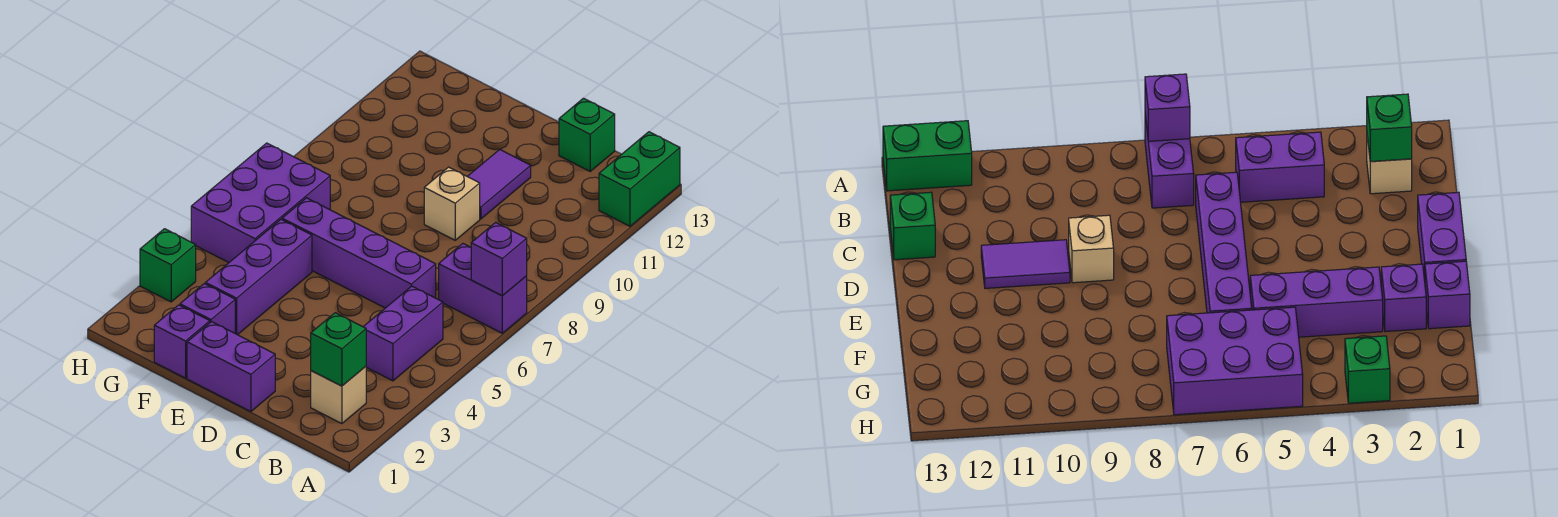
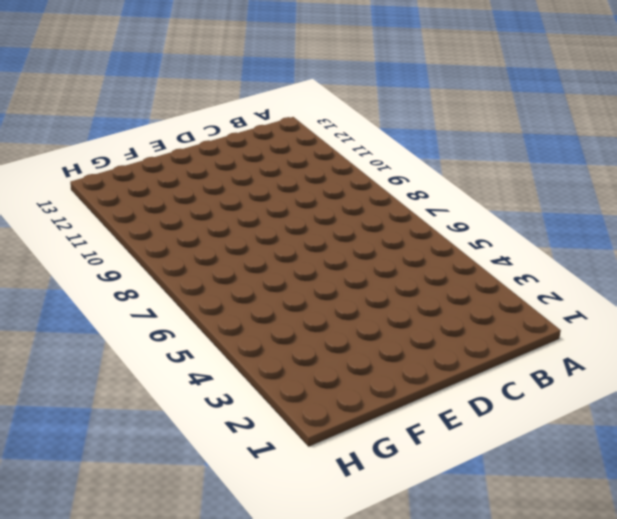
none -> purple brick A7:B7 level 1
none -> green brick A12:A13 level 1
none -> tan brick B2 level 1

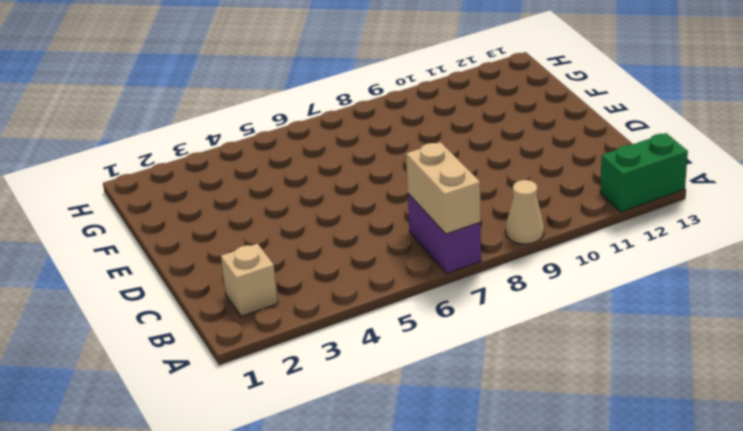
tan brick A7:B7 level 2 -> purple brick A7 level 2
tan cone A9 level 1 -> none
none -> purple brick B4:B5 level 1
none -> purple brick C6:F6 level 1
none -> green brick C13 level 1

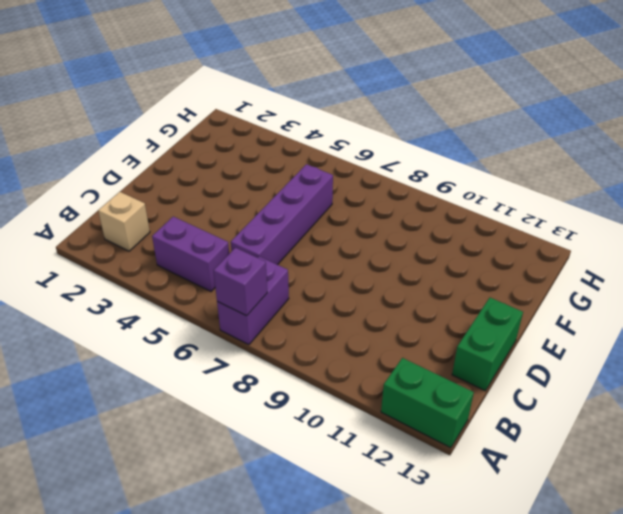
green brick C13:D13 level 1 -> green brick C13 level 1
none -> purple brick D1:E1 level 1
none -> tan brick D9 level 1
none -> purple tile D10:D11 level 1

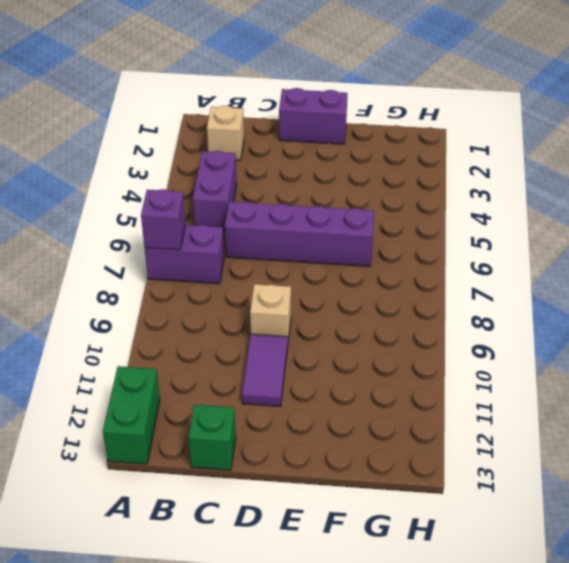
none -> purple brick F1 level 1
none -> purple brick F2 level 1
none -> purple brick F3:F5 level 1

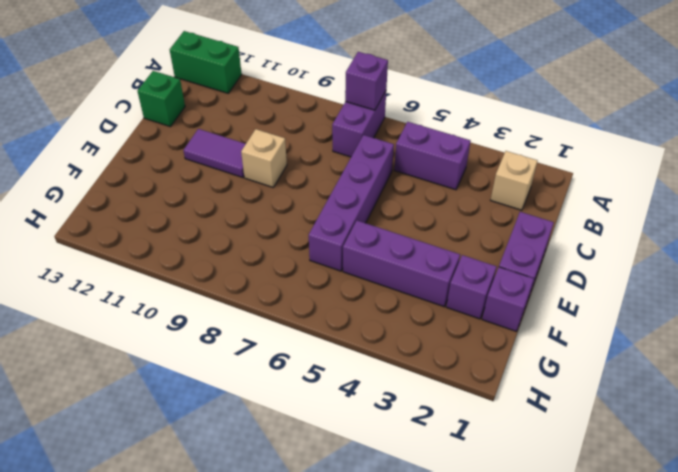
none -> purple brick G5:H7 level 1
none -> green brick H3 level 1
none -> green brick B2 level 2

